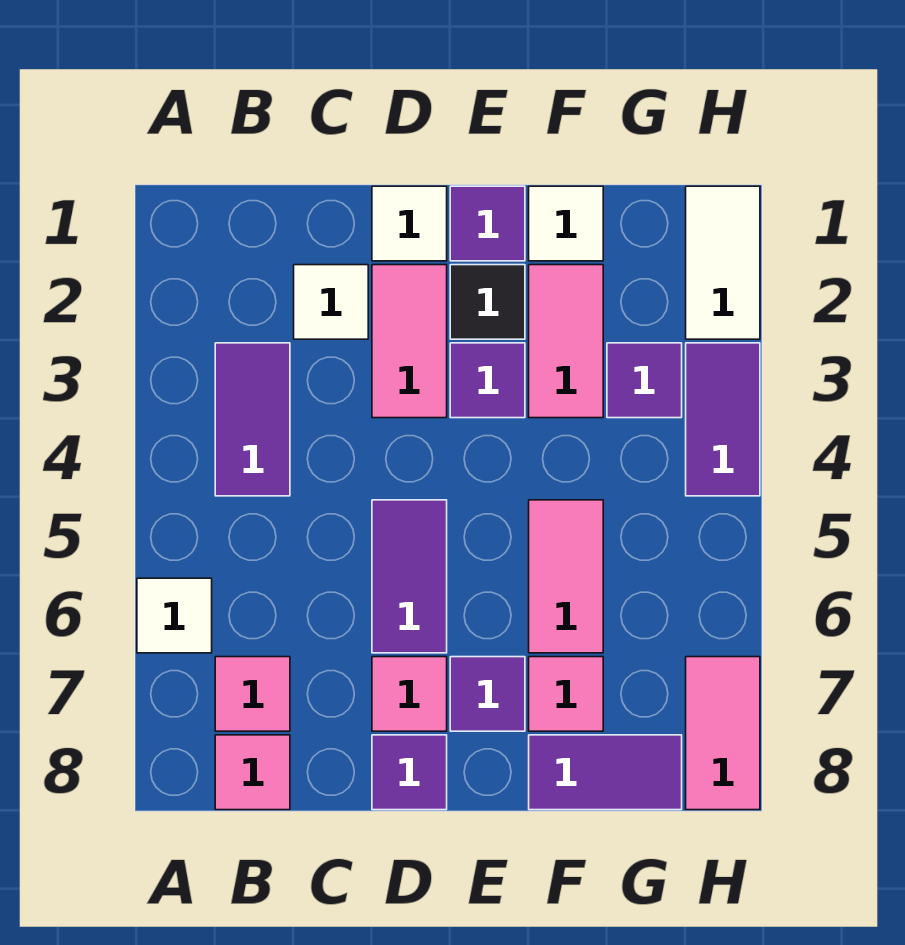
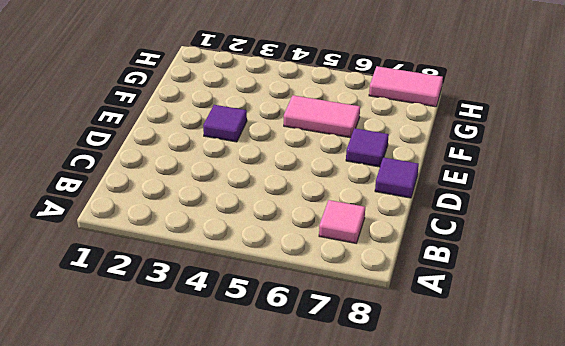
none -> white tile A6 level 1
none -> purple tile B3:B4 level 1
none -> pink tile B8 level 1

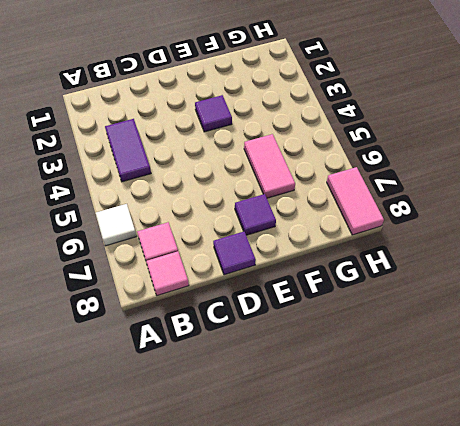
none -> white tile C2 level 1
none -> white tile D1 level 1
none -> pink tile D2:D3 level 1

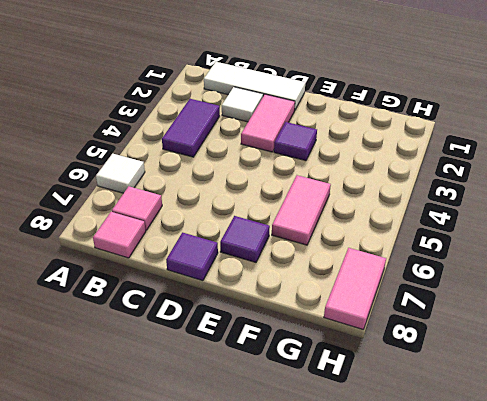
white tile B1:D1 level 1 -> white tile D1 level 1
none -> purple tile D5:D6 level 1
none -> pink tile D7 level 1
none -> purple tile E1 level 1

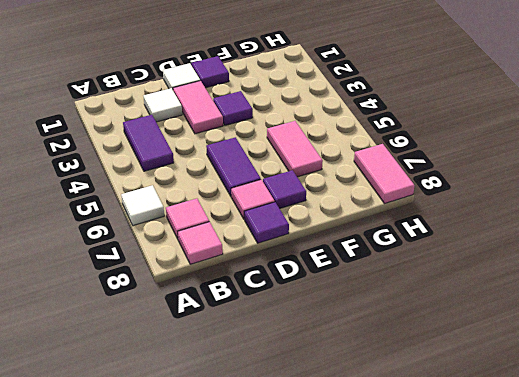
none -> black tile E2 level 1
none -> white tile F1 level 1
none -> pink tile F2:F3 level 1

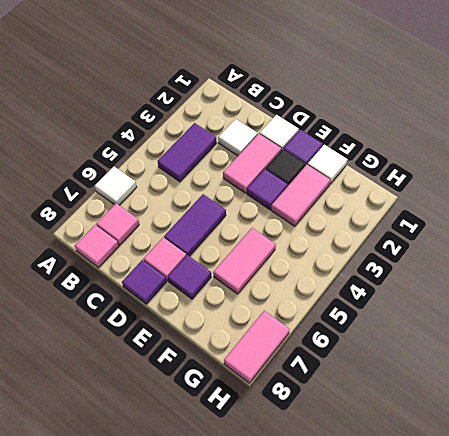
none -> pink tile F7 level 1
none -> purple tile F8:G8 level 1
none -> purple tile G3 level 1

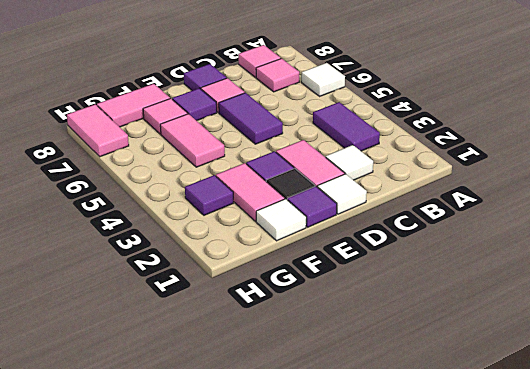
pink tile F8:G8 level 1 -> purple tile F8:G8 level 1
none -> white tile H1:H2 level 1
none -> purple tile H3:H4 level 1

